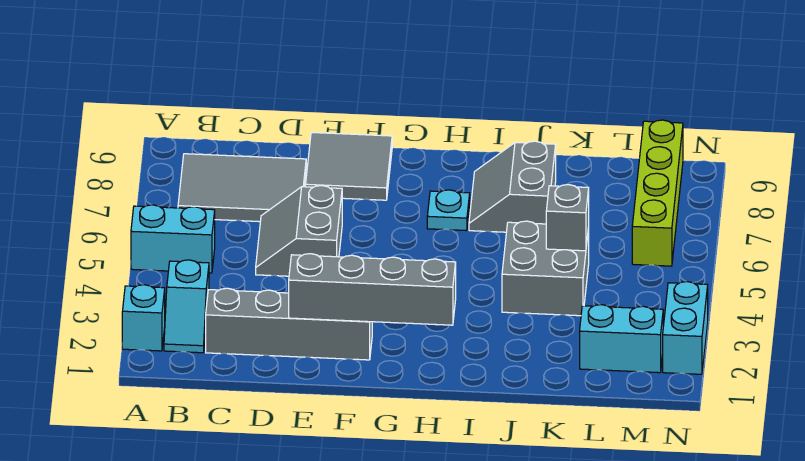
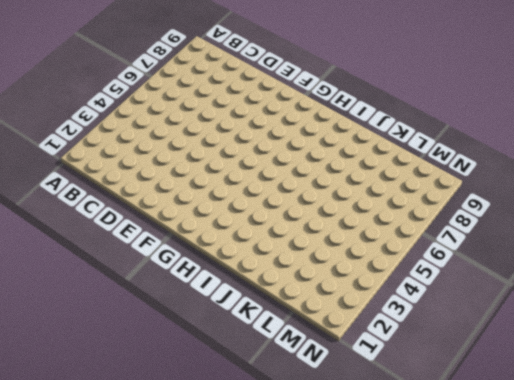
none -> cyan brick A2 level 1
none -> cyan brick A5:B5 level 1
none -> cyan slope B2:B3 level 1 top 3

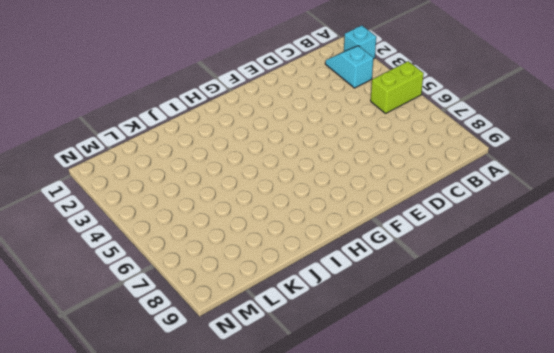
lime brick A5:B5 level 1 -> cyan brick A5:B5 level 1
none -> grey tile B7:D8 level 1
none -> grey brick C2:F2 level 1
none -> grey slope D5:E6 level 1 top E

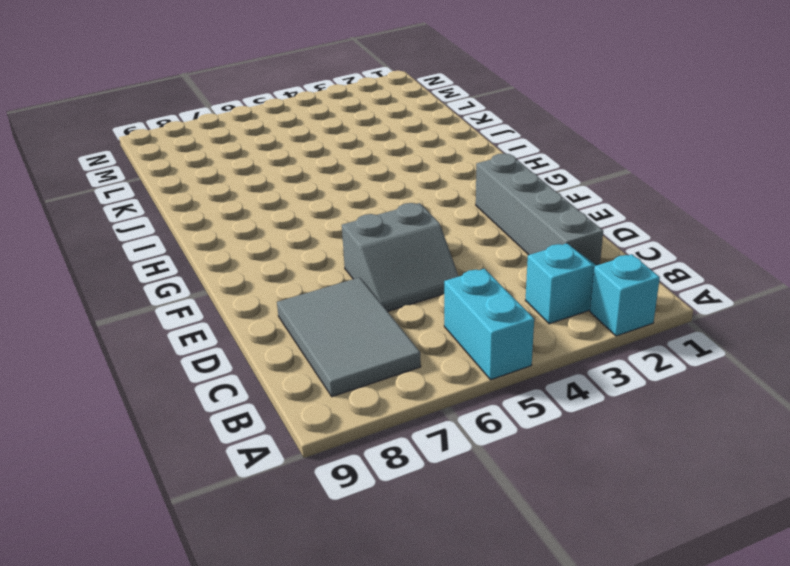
none -> grey tile E8:F9 level 1
none -> cyan plate H7 level 1
none -> grey slope I7:J8 level 1 top J

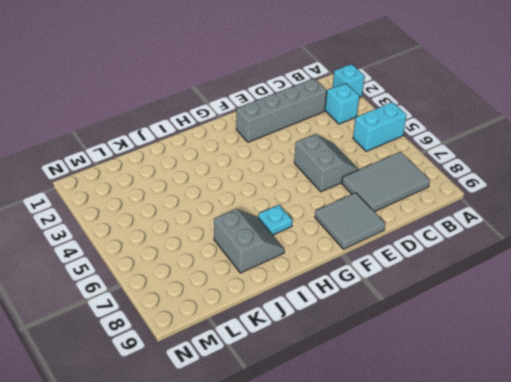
none -> grey brick J4:K5 level 1
none -> cyan brick L2:M2 level 1
none -> lime brick M6:M9 level 1

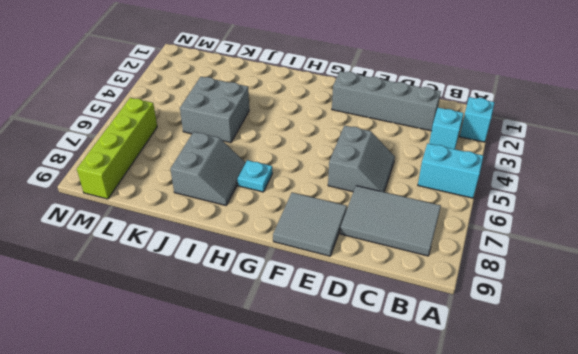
none -> cyan brick L2:M2 level 1
none -> cyan brick N2:N3 level 1
none -> grey brick E2:H2 level 2

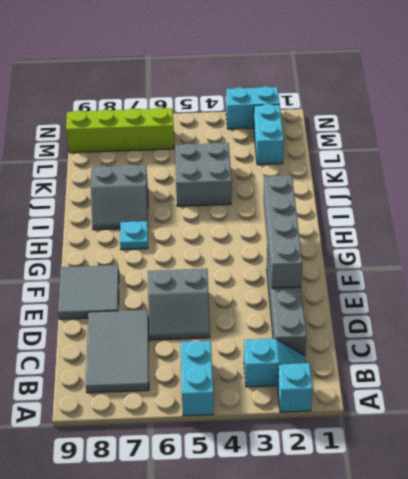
none -> grey brick K5 level 2

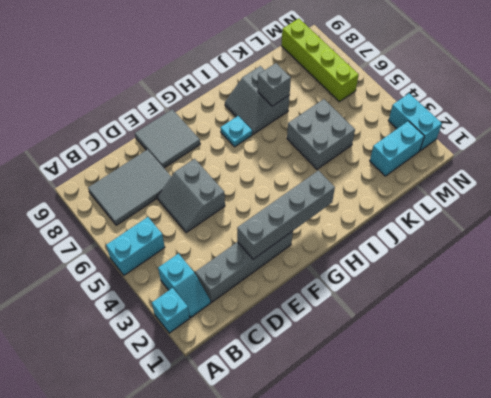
grey brick J7 level 2 -> grey brick K5 level 2

